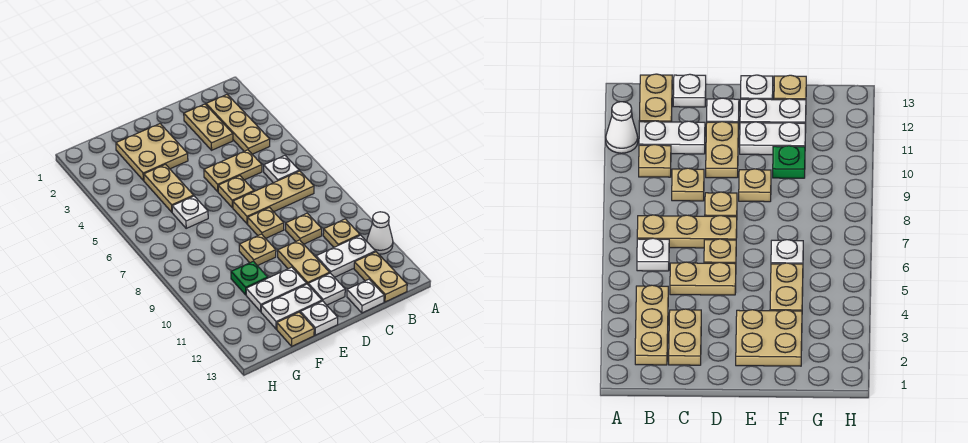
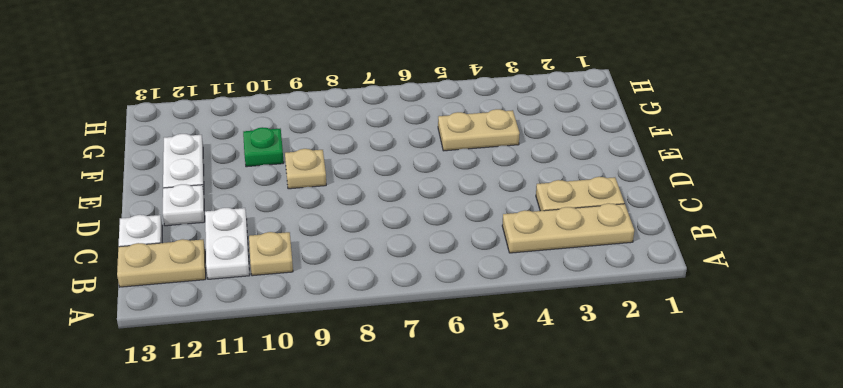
none -> white cone A11 level 1
none -> white plate B6 level 1
none -> tan plate B7:D7 level 1

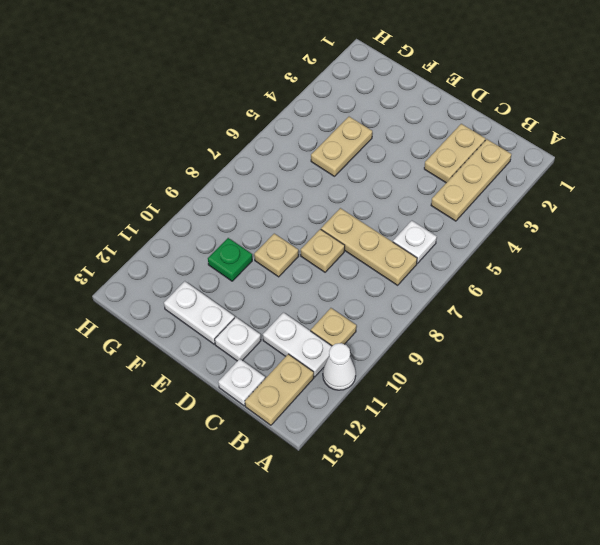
none -> tan plate C5:D5 level 1
none -> tan plate C9 level 1
none -> tan plate D6 level 1

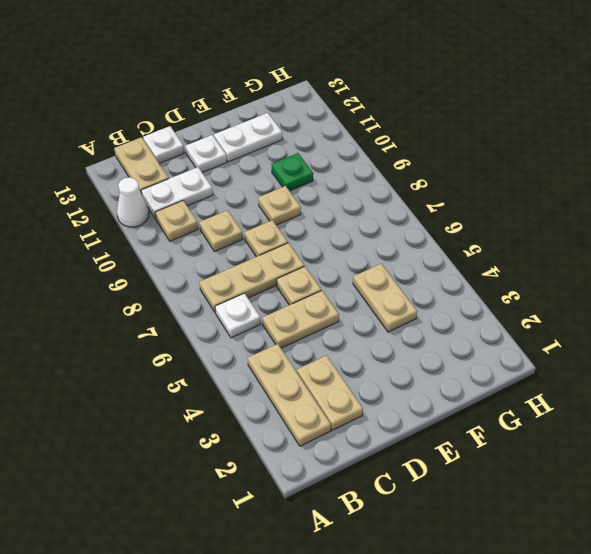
none -> tan plate D10:D11 level 1
none -> tan plate E2:F3 level 1
none -> white plate E11:F11 level 1

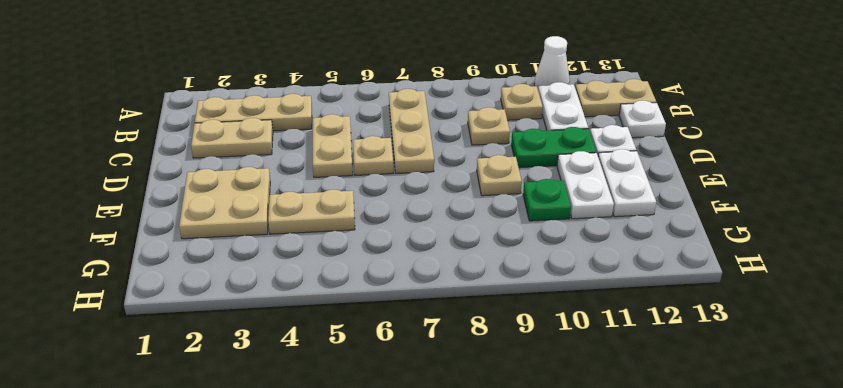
green plate D10:D11 level 1 -> tan plate D10:D11 level 1
none -> white plate B6 level 1
none -> tan plate D8 level 1
none -> white plate E13 level 1

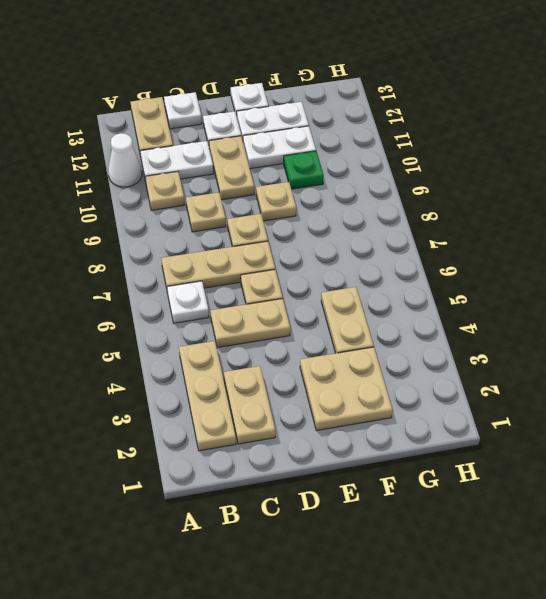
none -> white plate F6 level 1
none -> tan plate F13 level 1

